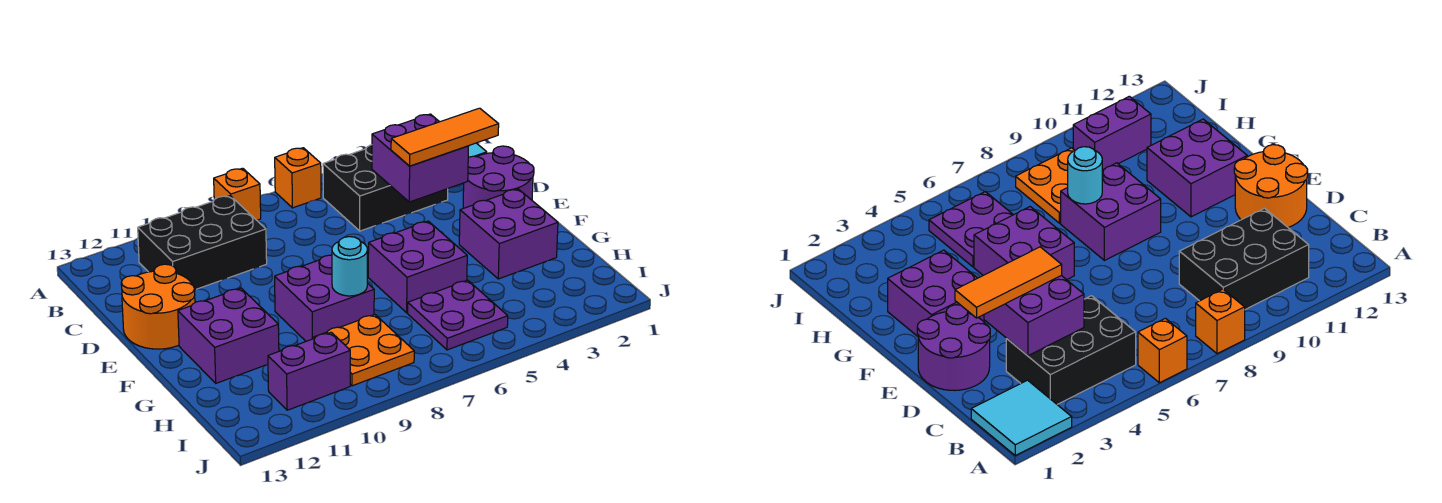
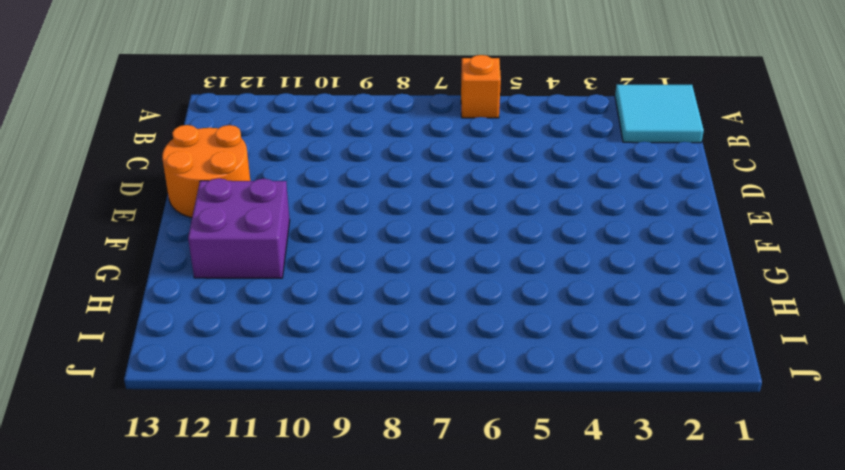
none -> orange brick A8 level 1
none -> black brick B3:C5 level 1
none -> black brick B9:C11 level 1

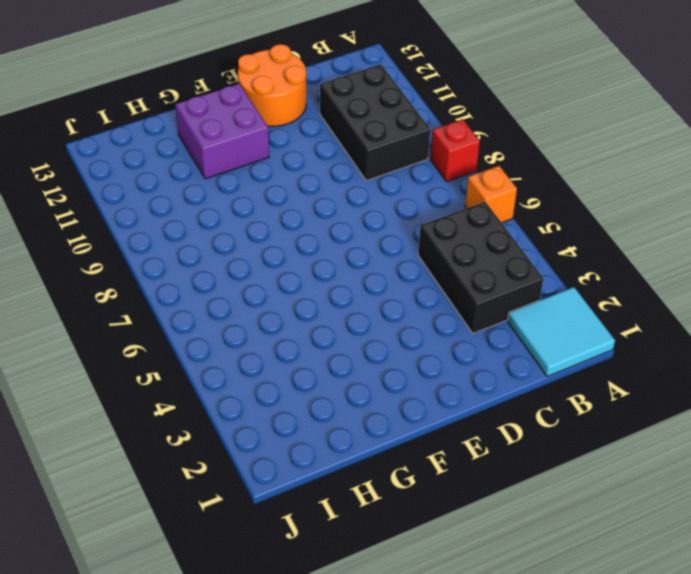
red brick A8 level 1 -> orange brick A8 level 1
none -> purple round brick D1:E2 level 1
none -> purple brick F2:G3 level 1
none -> purple brick F5:G6 level 1

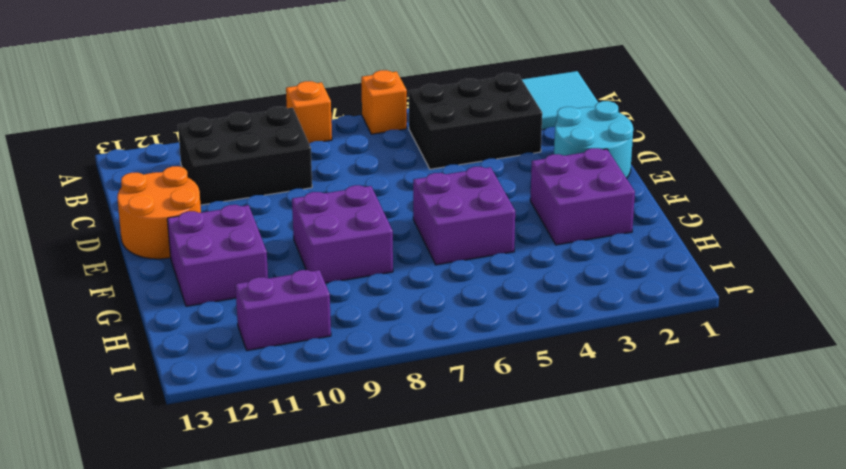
cyan round brick D1:E2 level 1 -> purple round brick D1:E2 level 1
none -> purple plate H5:I6 level 1
none -> orange plate H8:I9 level 1
none -> purple brick C3:D4 level 2

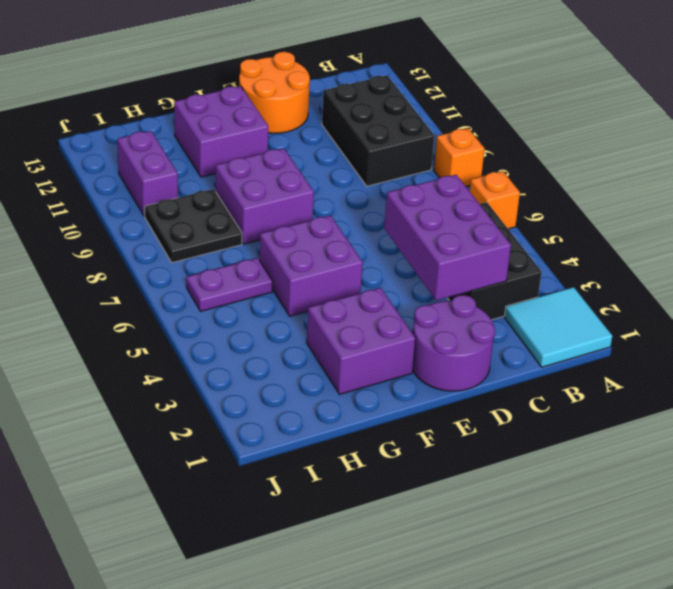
purple brick C3:D5 level 2 -> purple brick C3:D4 level 2
purple plate H6:I6 level 1 -> purple plate H5:I6 level 1
black plate H8:I9 level 1 -> orange plate H8:I9 level 1
none -> cyan round brick G8 level 2
none -> orange tile D2:D4 level 3

